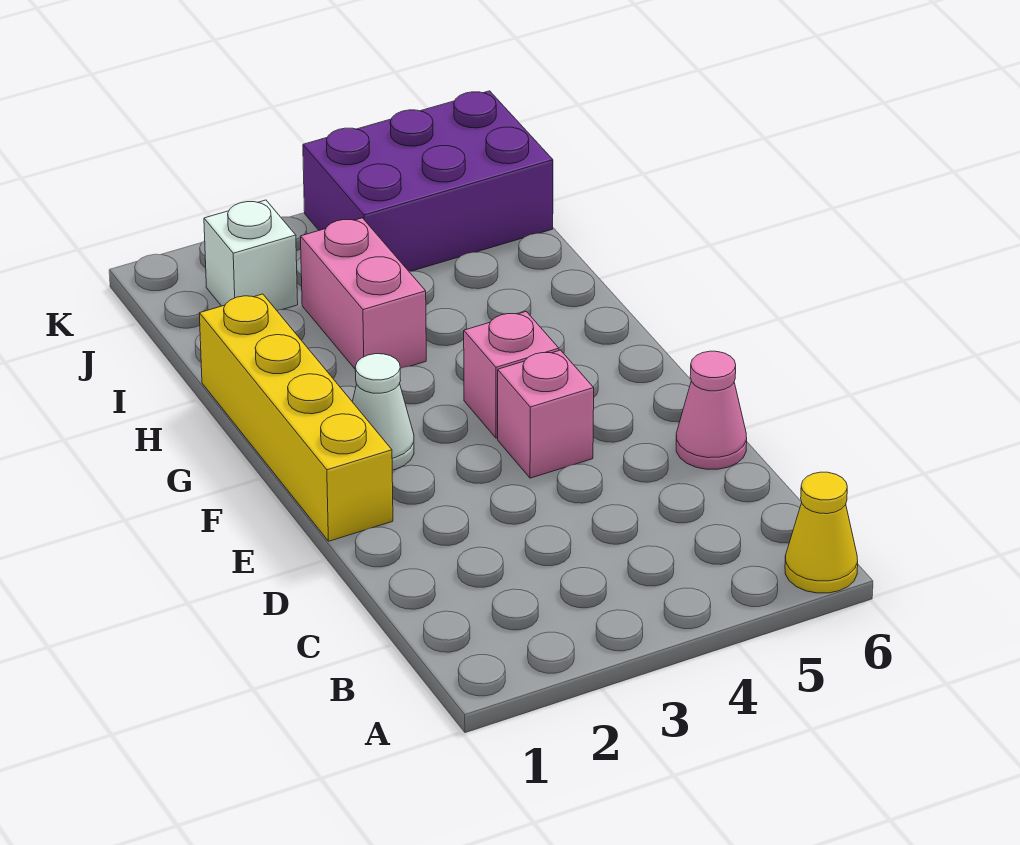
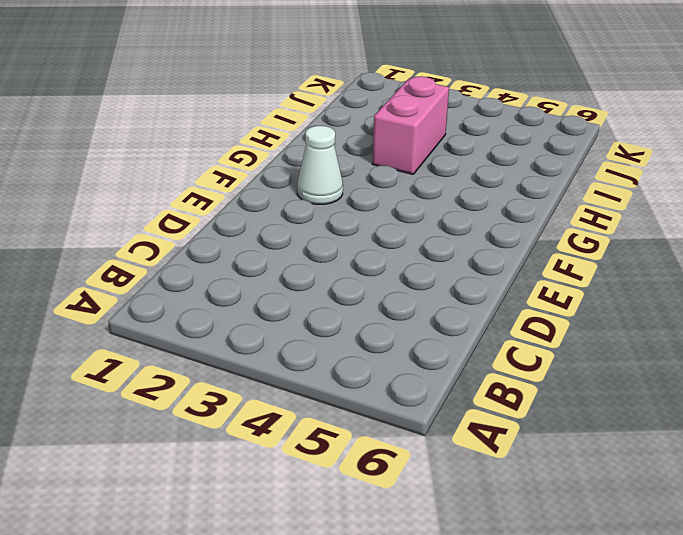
none -> yellow cone A6 level 1
none -> pink cone D6 level 1

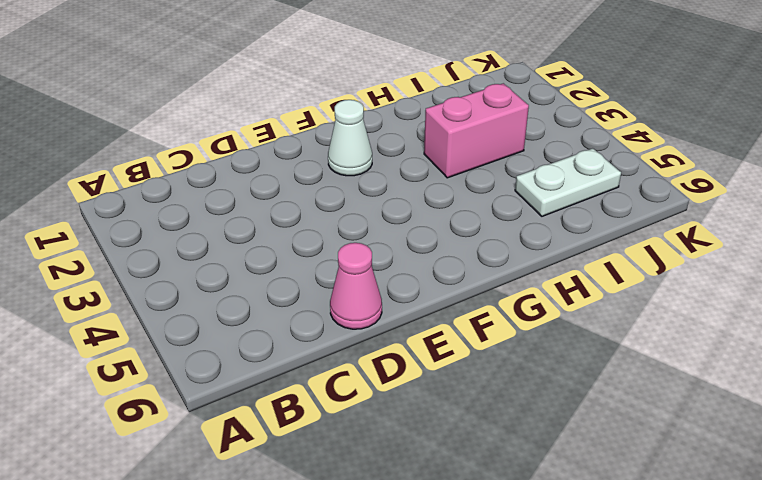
white plate I5:J5 level 1 -> purple brick J4:K6 level 1
none -> yellow cone A6 level 1
none -> yellow brick E1:H1 level 1

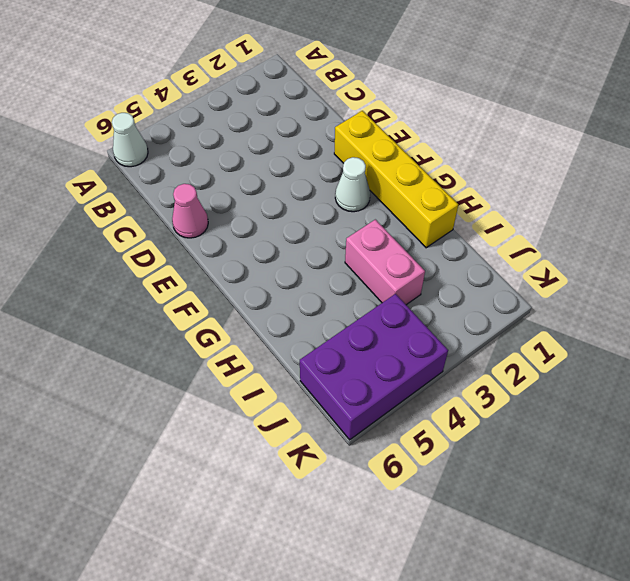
white cone A6 level 1 -> yellow cone A6 level 1
none -> pink brick E4 level 1
none -> pink brick F4 level 1

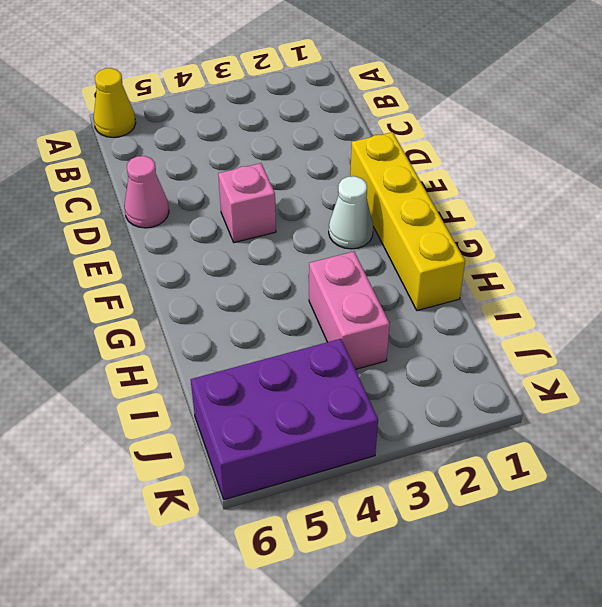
none -> pink brick F4 level 1
none -> white brick J2 level 1

